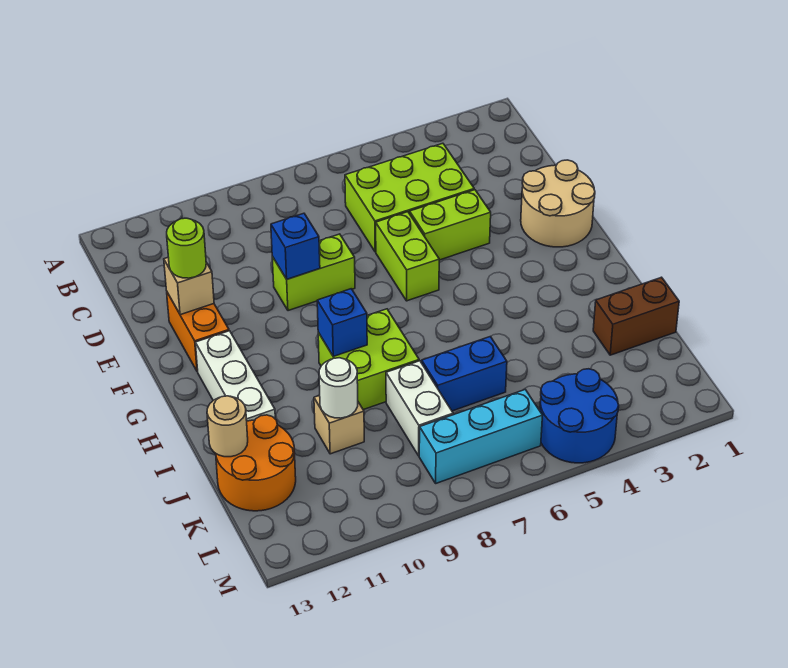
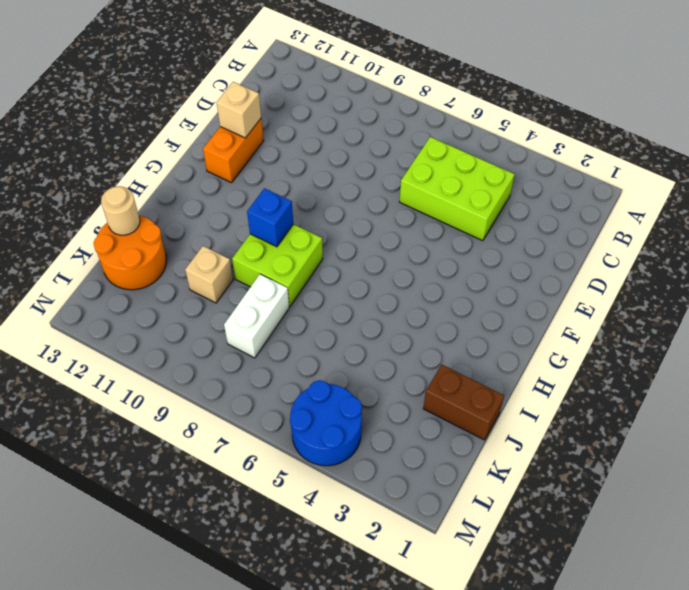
none -> tan round brick E1:F2 level 1
none -> lime brick E4:E5 level 1
none -> lime brick E6:F6 level 1

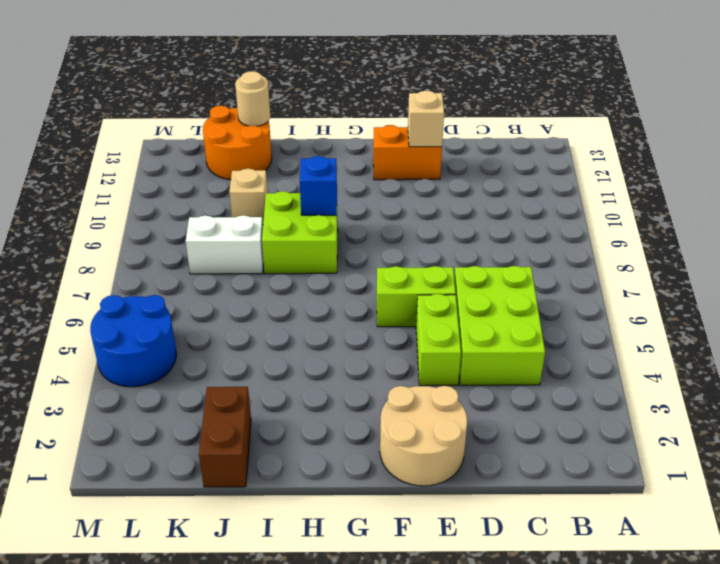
none -> lime brick E8:E9 level 1
none -> white brick G12:I12 level 1
none -> blue brick J6:J7 level 1

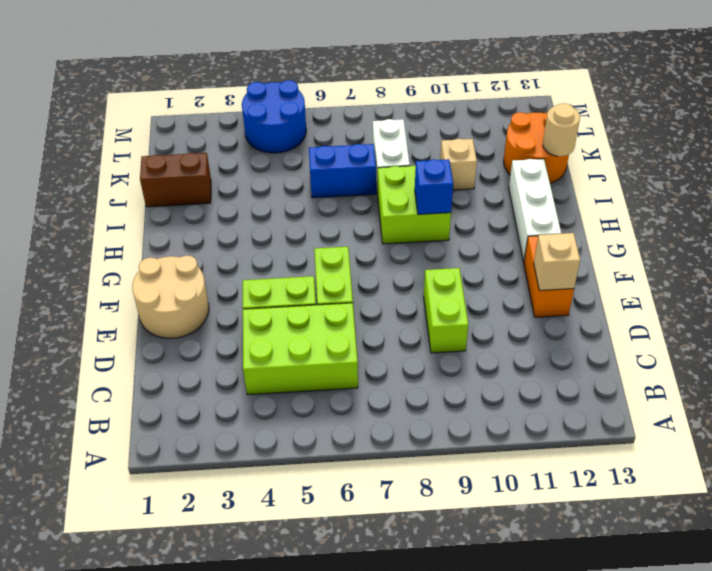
lime brick D9:E9 level 1 -> lime brick E8:E9 level 1
none -> cyan brick L6:L8 level 1
none -> blue brick E9 level 2
none -> white round brick J10 level 2

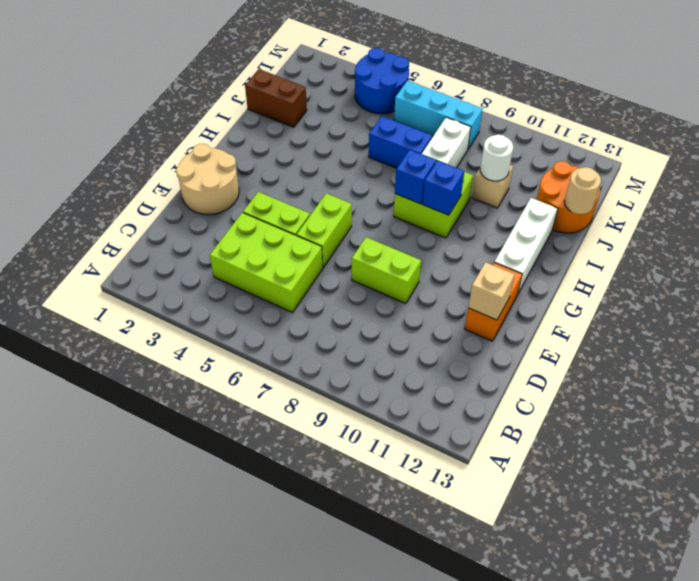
blue brick H8 level 2 -> blue brick E9 level 2
none -> lime round brick E12 level 3

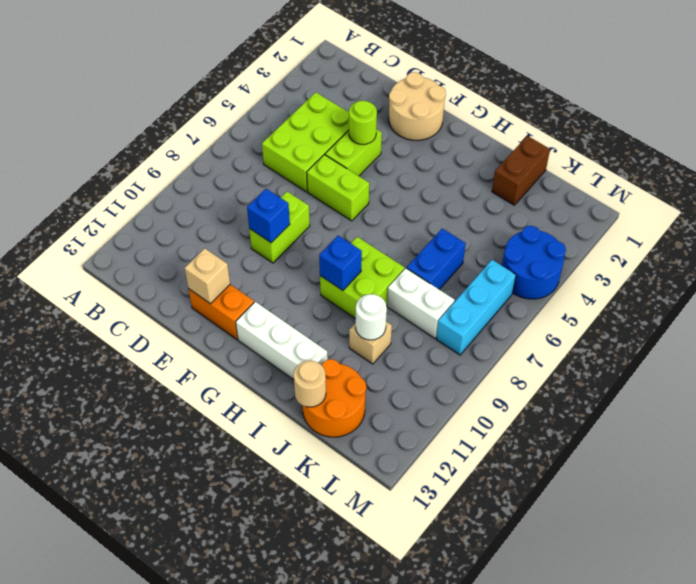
lime round brick E4 level 2 -> lime round brick E12 level 3

